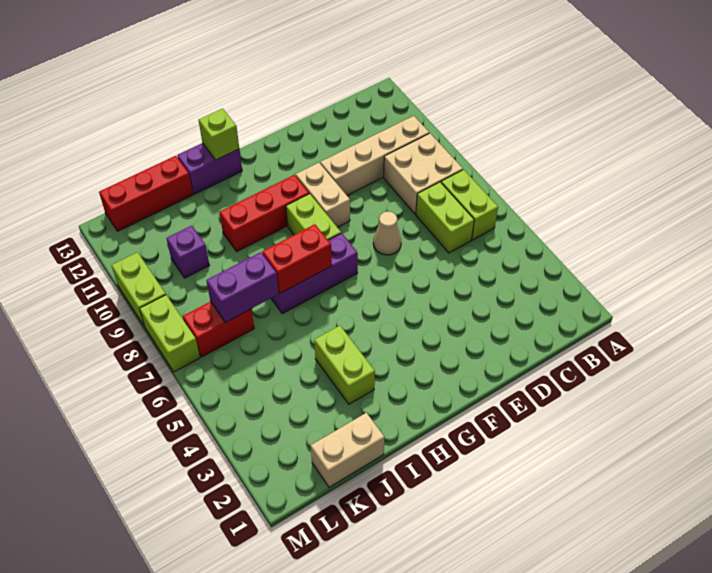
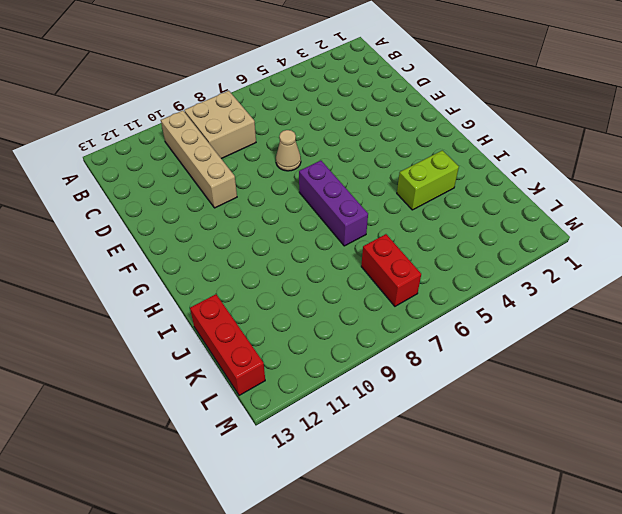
none -> lime brick B6:B7 level 1
none -> lime brick C6:C7 level 1
none -> tan brick F9:F10 level 1

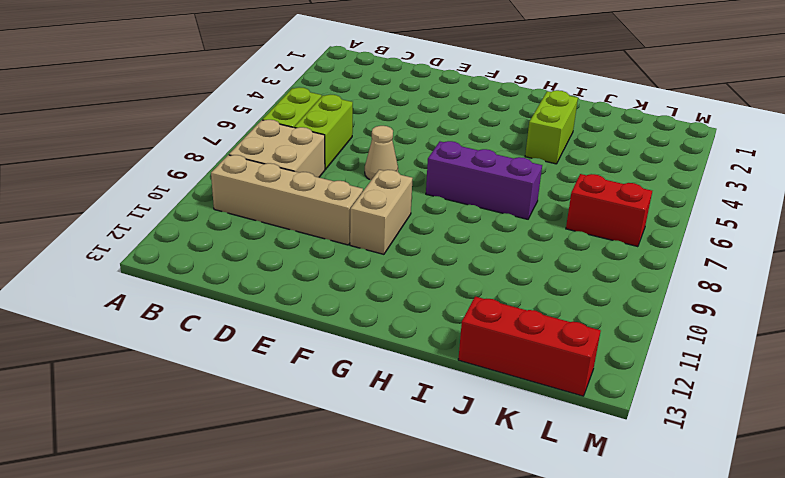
none -> lime brick G8:G9 level 1
none -> red brick G10:I10 level 1
none -> purple brick H13:I13 level 1

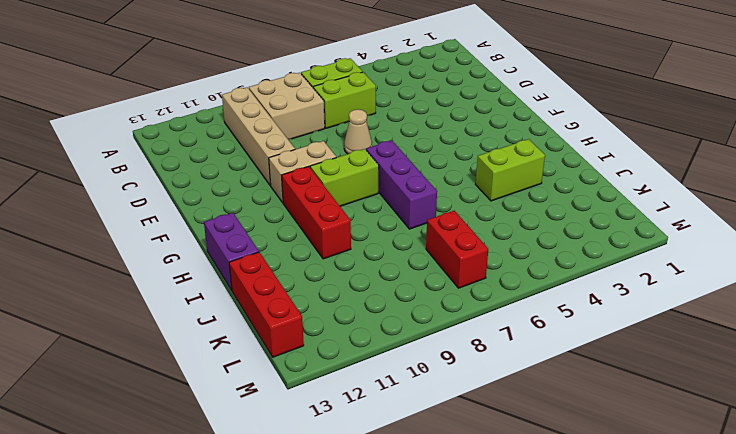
none -> tan brick J1:K1 level 1
none -> purple brick K10 level 1
none -> lime brick M7:M8 level 1

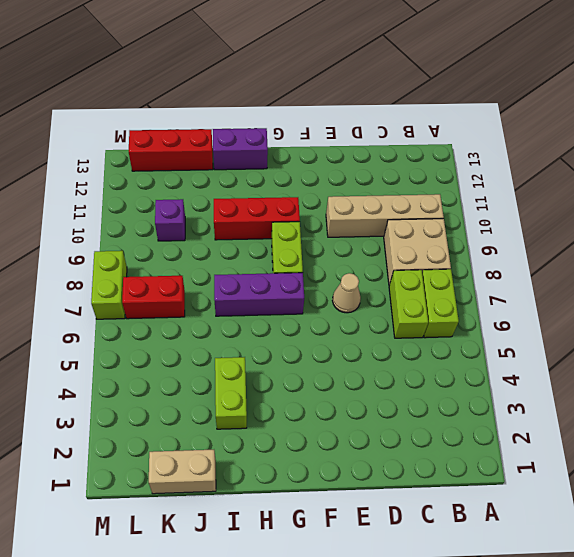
none -> tan brick F9:F10 level 1
none -> lime brick M9:M10 level 1
none -> red brick H7:I7 level 2

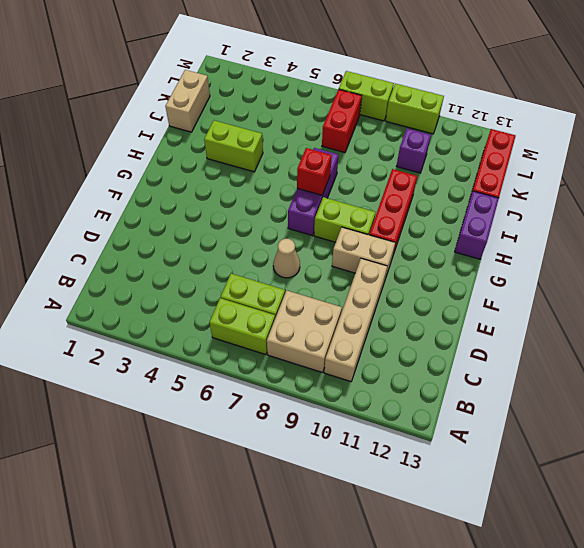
red brick H7 level 2 -> red brick H7:I7 level 2
none -> lime brick H13 level 2
none -> purple brick J7:K7 level 2

